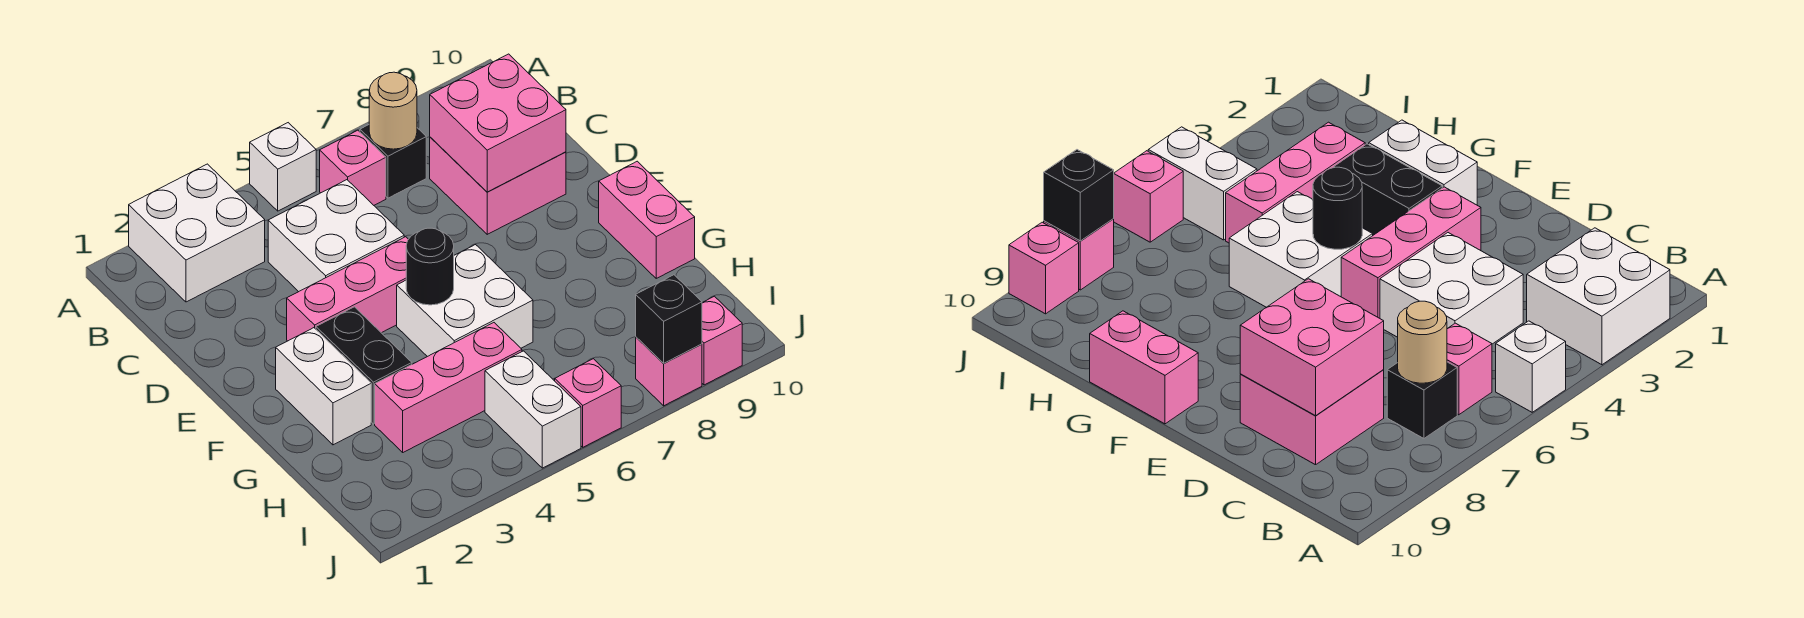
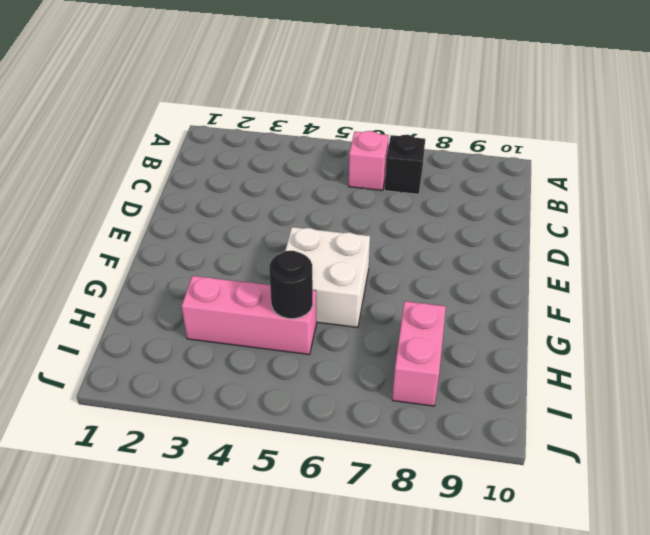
black round brick H5 level 2 -> black round brick F5 level 2
pink brick H8:I8 level 1 -> pink brick F10:G10 level 1
none -> white brick A2:B3 level 1
none -> white brick A5 level 1
none -> white brick C4:D5 level 1

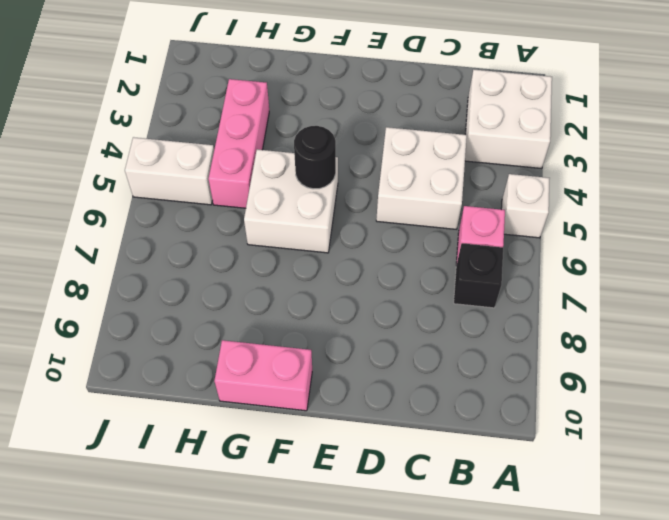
none -> pink brick C8:D9 level 1
none -> pink brick E3:E5 level 1
none -> white brick F2:G2 level 1

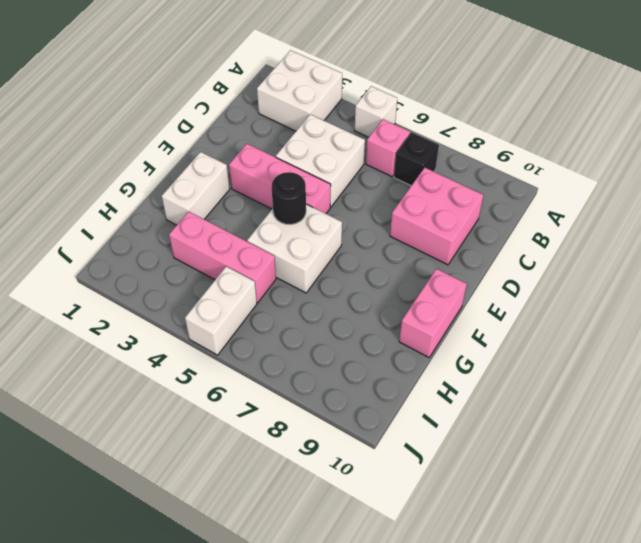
none -> black brick F3:G3 level 1
none -> pink brick J6 level 1
none -> pink brick J8 level 1

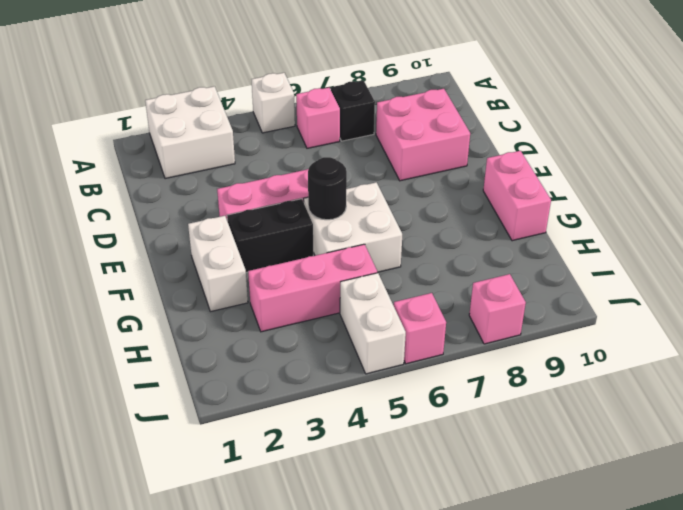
black brick F3:F4 level 1 -> black brick F3:G3 level 1
none -> white brick C4:D5 level 1
none -> pink brick J9 level 1
none -> tan round brick B7 level 2

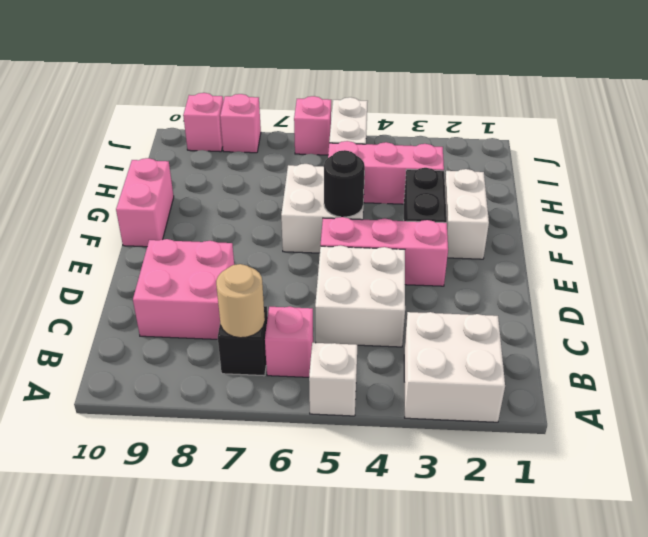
none -> pink brick C8:D9 level 2
none -> black brick J8 level 2

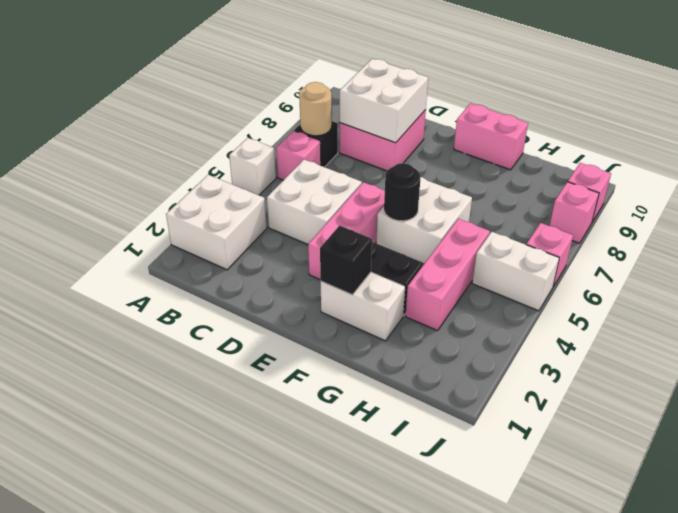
white brick C8:D9 level 2 -> pink brick C8:D9 level 2
black brick F2 level 2 -> black brick J8 level 2

